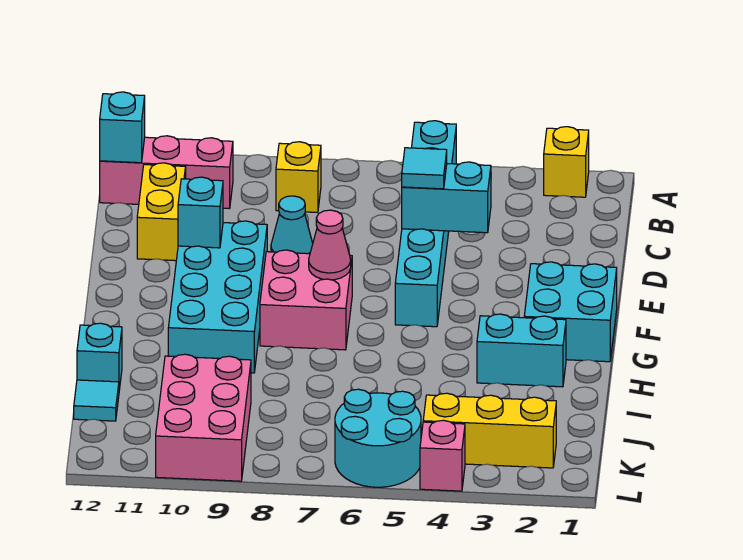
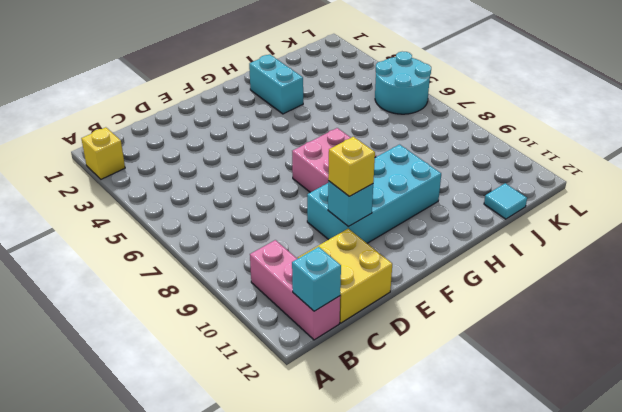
yellow brick C11:D12 level 1 -> yellow brick C11:D11 level 1
yellow brick E10 level 3 -> yellow brick B8 level 1
none -> cyan brick A5:F5 level 1
none -> cyan cone D8 level 1
none -> cyan brick F1:G2 level 1

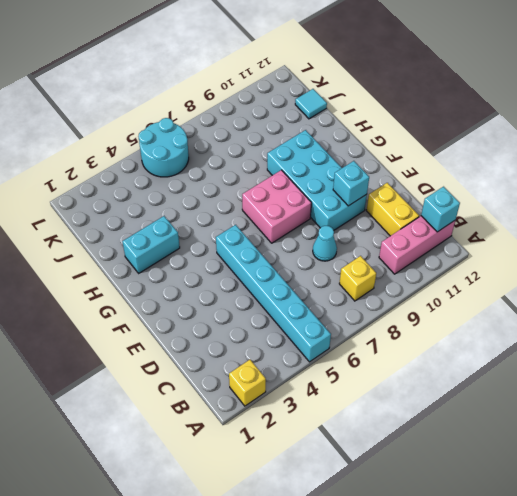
none -> cyan brick F1:G2 level 1
none -> cyan brick I12 level 1
none -> pink brick J9:L10 level 1

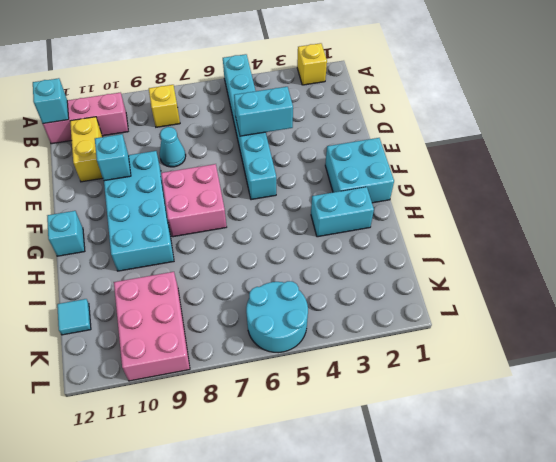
cyan brick G12 level 1 -> cyan brick I12 level 1
none -> yellow brick K2:K4 level 1
none -> pink brick L4 level 1
none -> pink cone F7 level 2

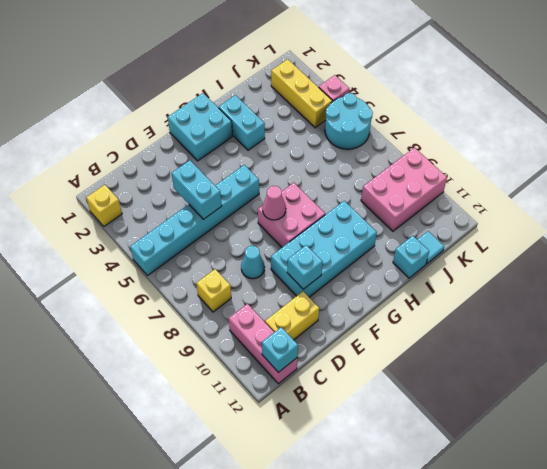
none -> cyan tile D5 level 3

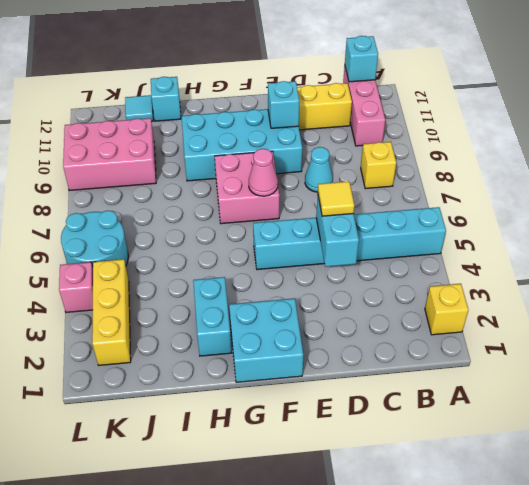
yellow tile D5 level 3 -> cyan tile D5 level 3

